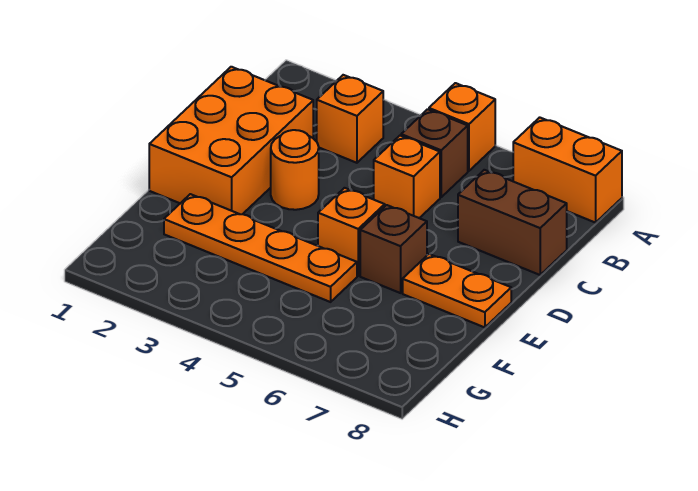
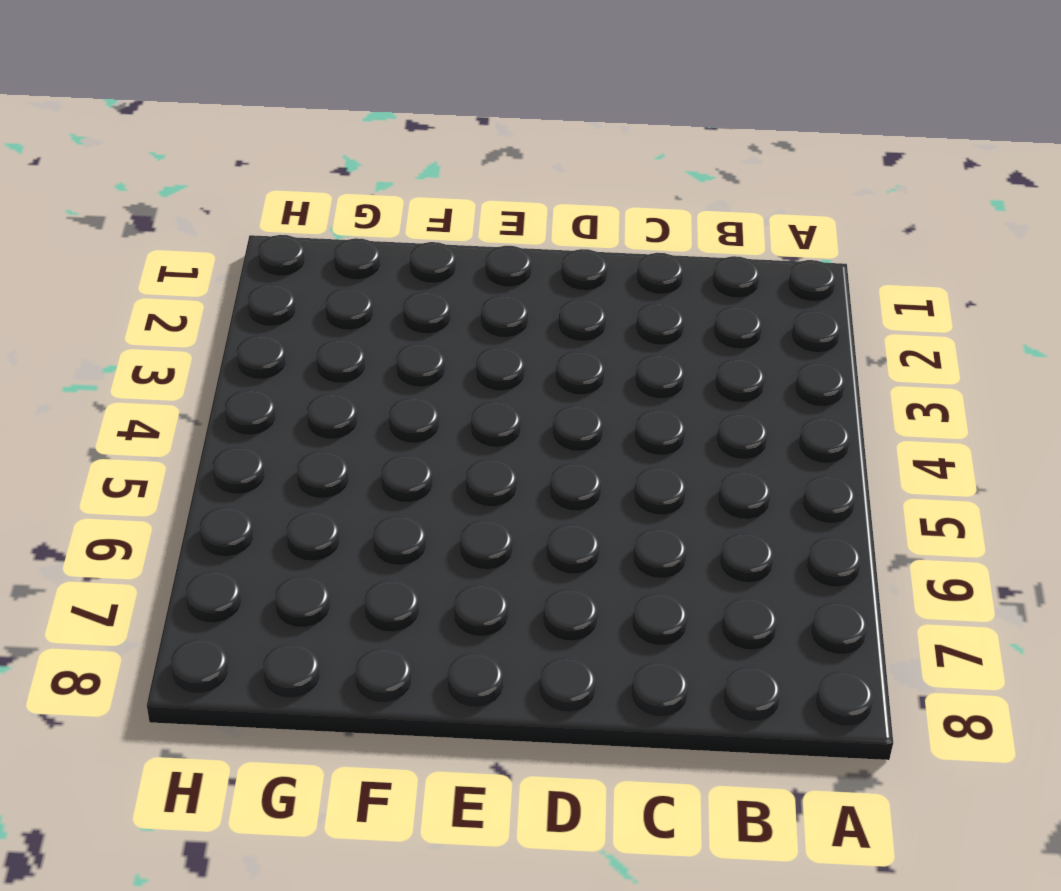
none -> orange brick A5 level 1
none -> orange brick A7:A8 level 1
none -> orange brick B3 level 1

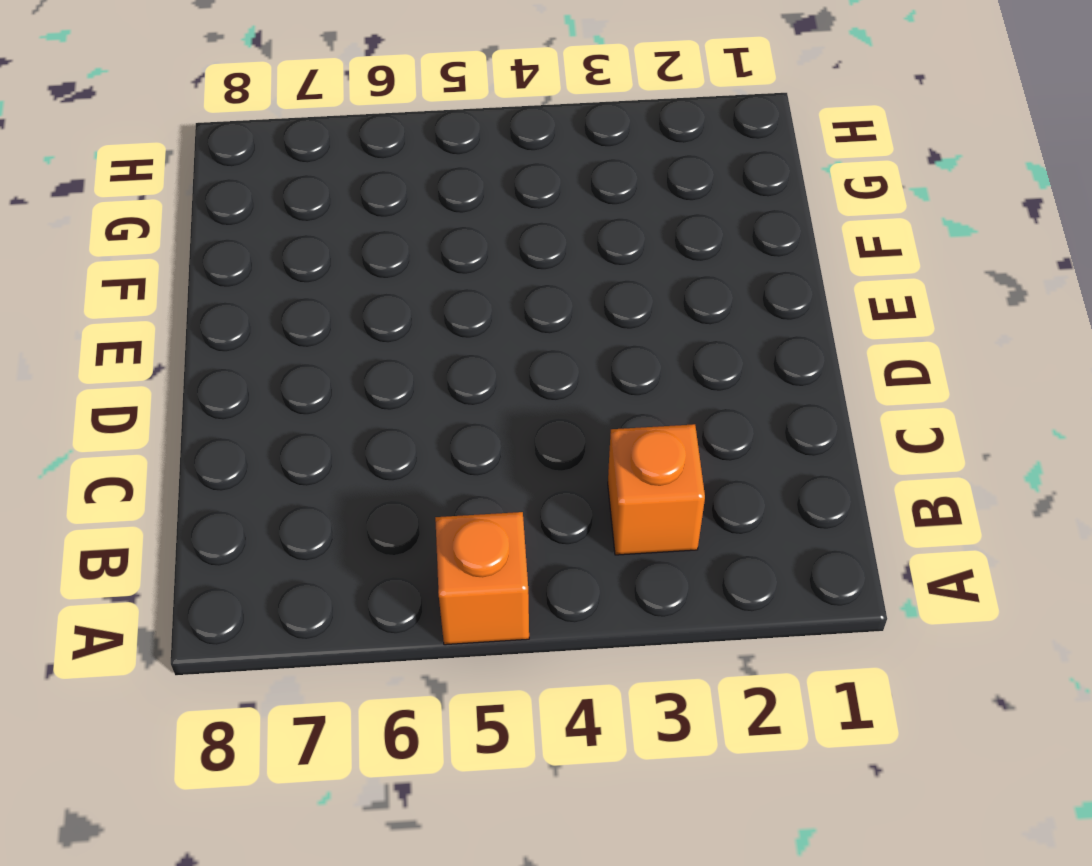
none -> orange brick A7:A8 level 1
none -> brown brick B5 level 1
none -> orange brick C1:E2 level 1

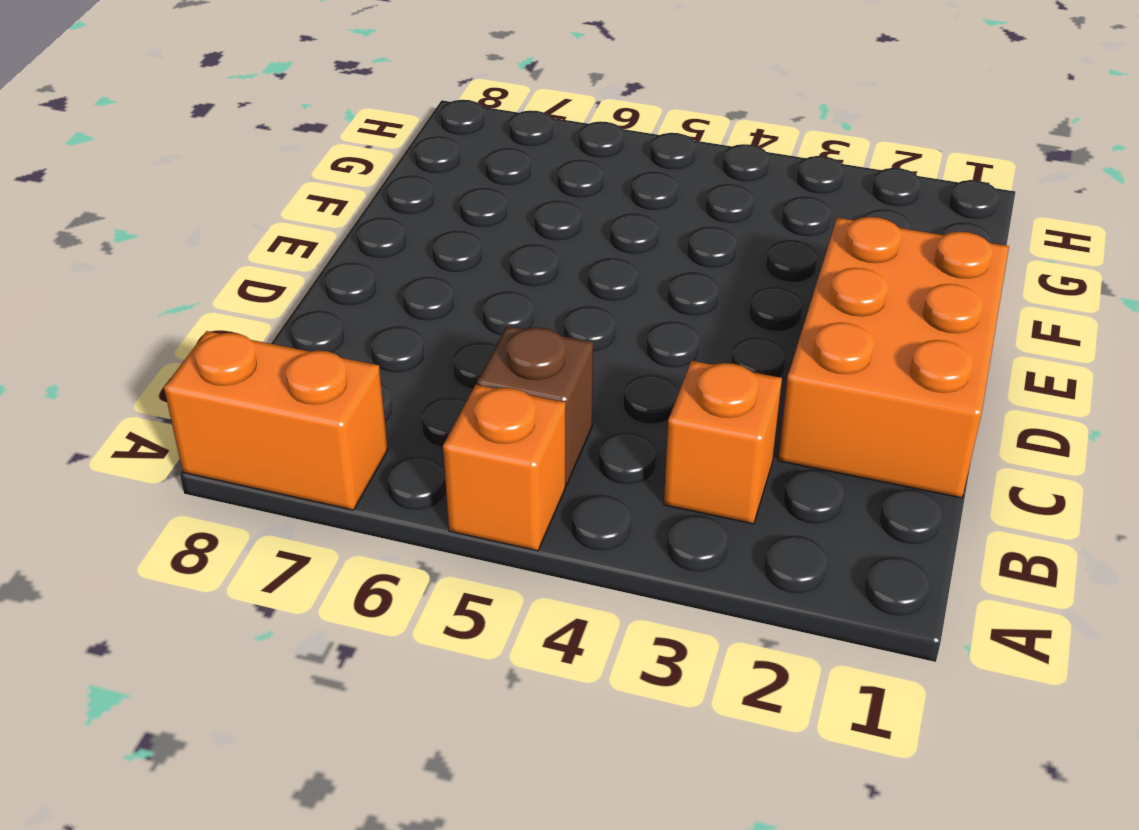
none -> orange brick C5 level 1
none -> brown brick C7:C8 level 1
none -> orange round brick D3 level 1

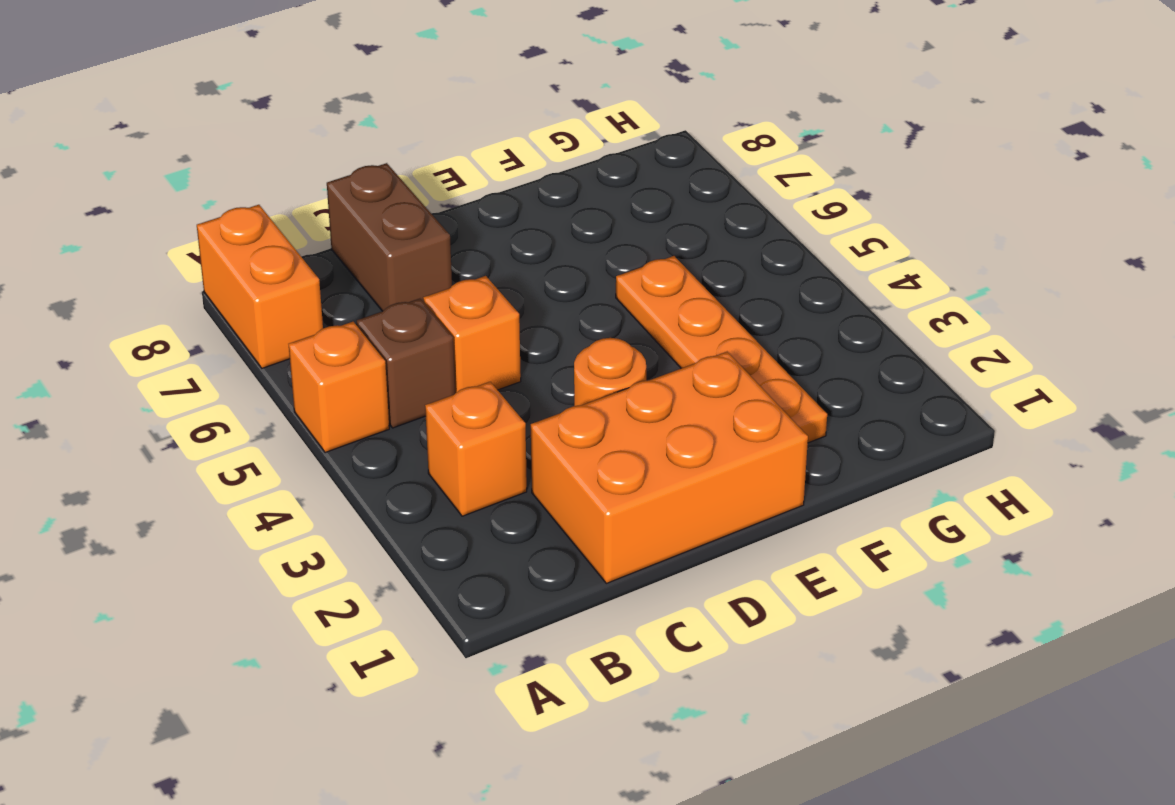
none -> orange brick E5 level 1
none -> brown brick E6 level 1
none -> orange plate E7:E8 level 1

